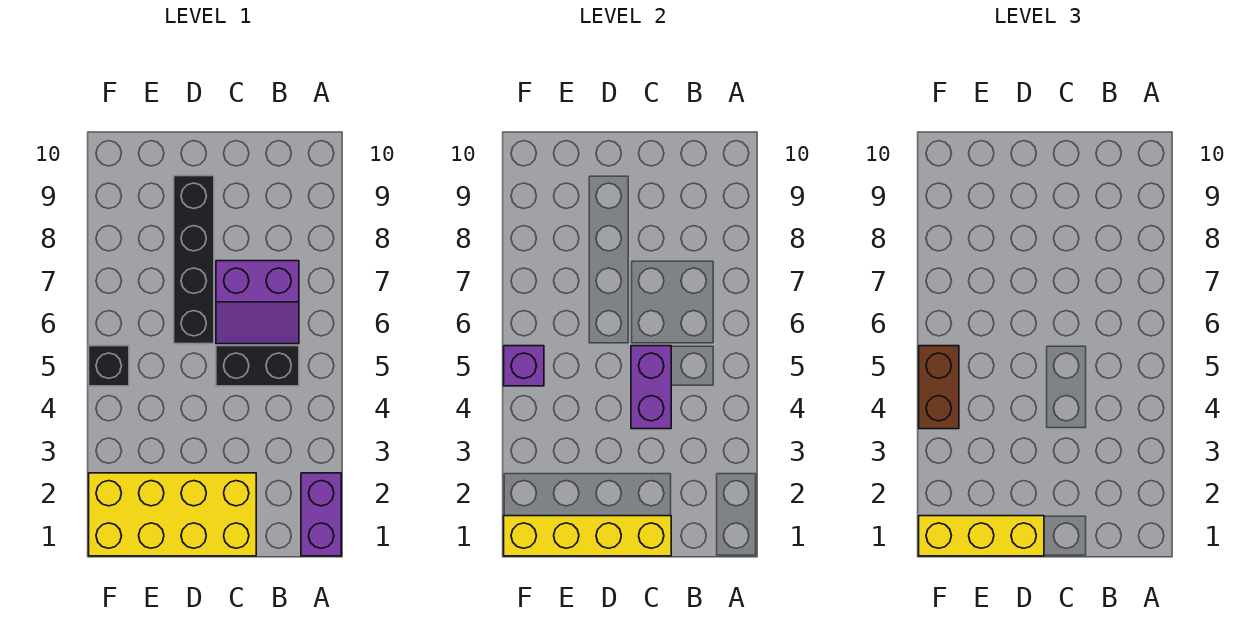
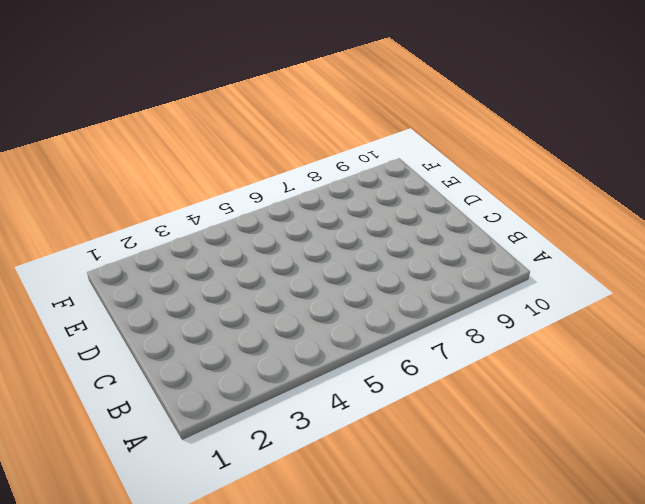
none -> purple brick A1:A2 level 1
none -> black brick B5:C5 level 1

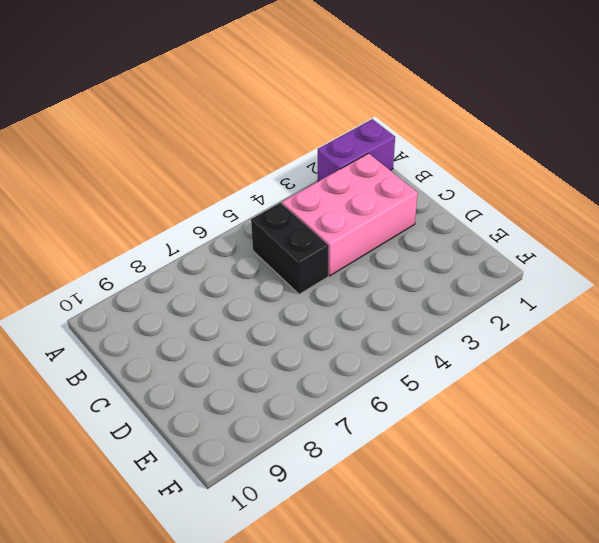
pink brick B2:C4 level 1 -> yellow brick C1:F2 level 1
none -> purple slope B6:C7 level 1 top 7
none -> black brick D6:D9 level 1

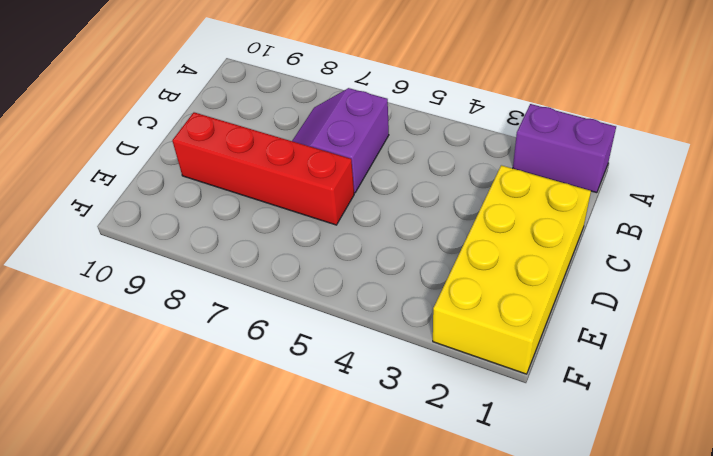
purple slope B6:C7 level 1 top 6 -> purple slope B6:C7 level 1 top 7
red brick D6:D9 level 1 -> black brick D6:D9 level 1
none -> black brick B5:C5 level 1
none -> black brick F5 level 1

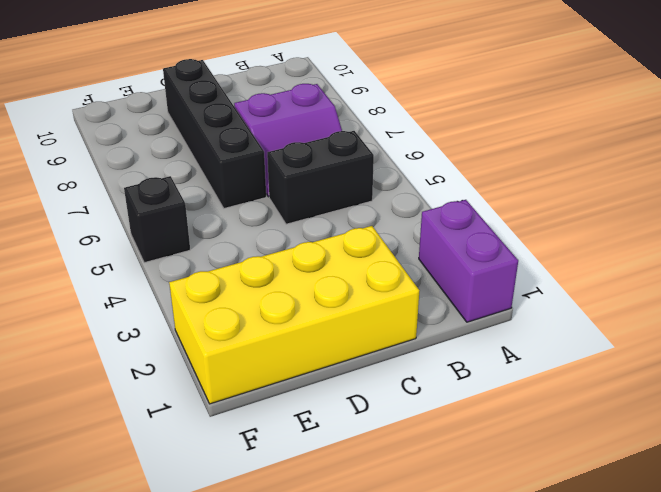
none -> yellow brick C1:F1 level 2
none -> purple brick C4:C5 level 2

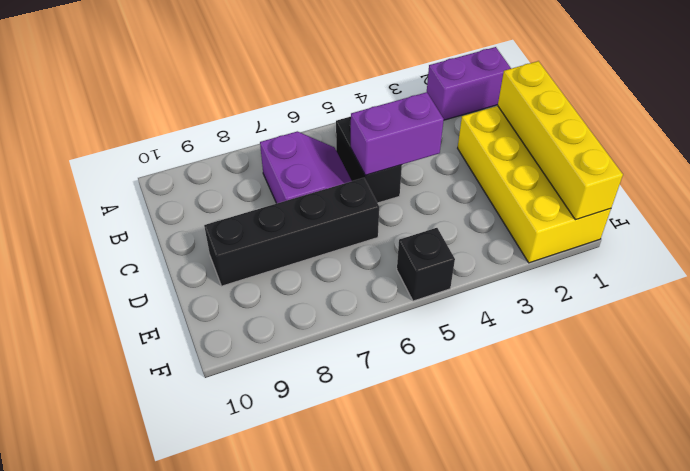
none -> purple brick F5 level 2
none -> yellow brick D1:F1 level 3

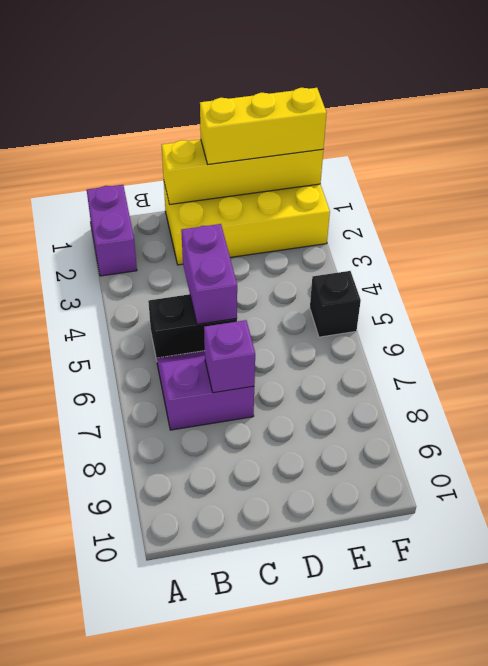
purple brick C7 level 2 -> purple brick F5 level 2
none -> black brick D6:D9 level 1
none -> brown brick F4:F5 level 3

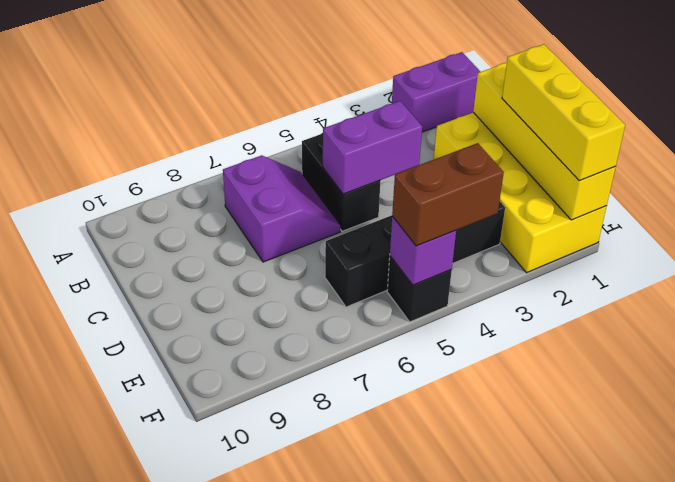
black brick E3:E6 level 1 -> black brick D6:D9 level 1

